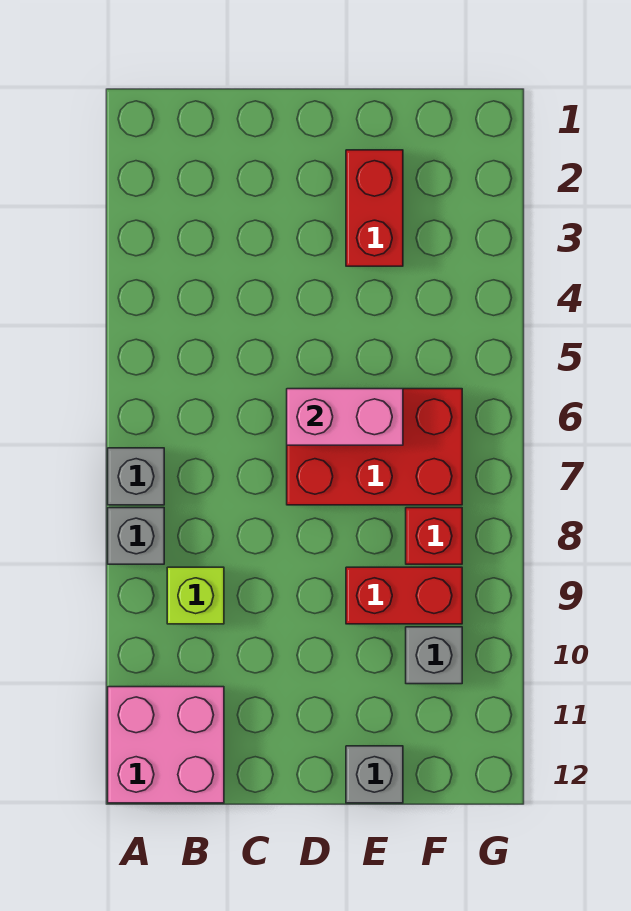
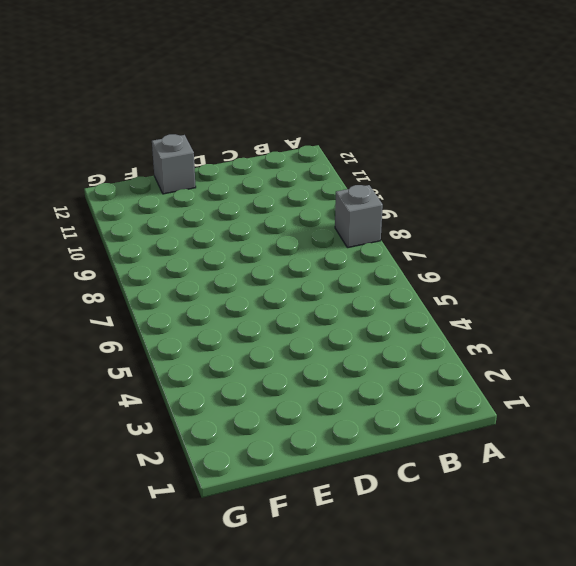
none -> grey brick A7 level 1
none -> pink brick A11:B12 level 1

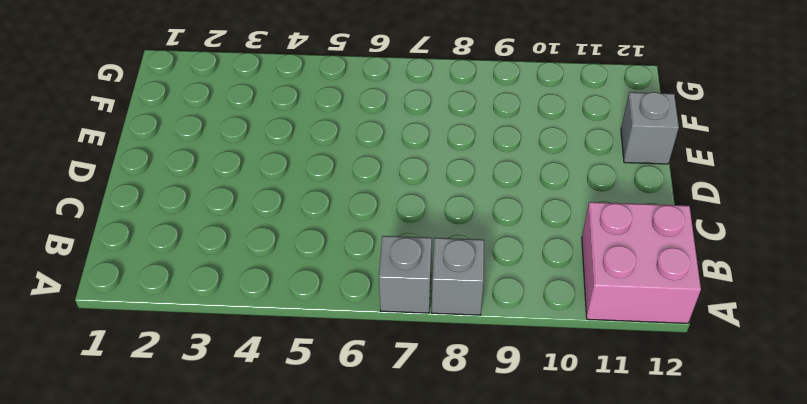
none -> lime brick B9 level 1
none -> red brick D6:F7 level 1

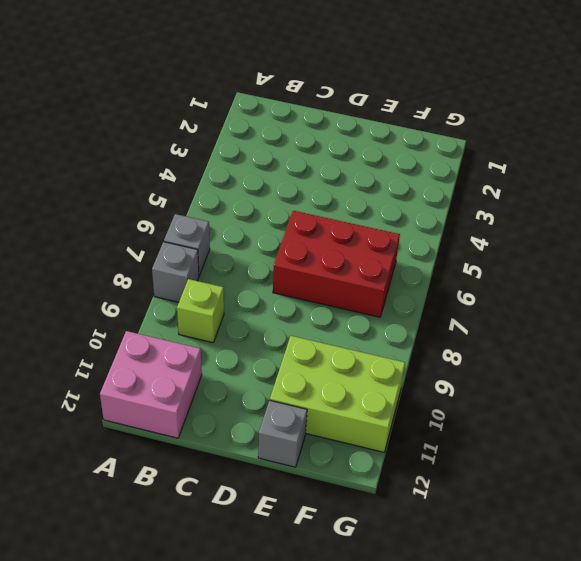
lime brick E10:G11 level 1 -> grey brick F10 level 1
none -> red brick E2:E3 level 1
none -> red brick E9:F9 level 1

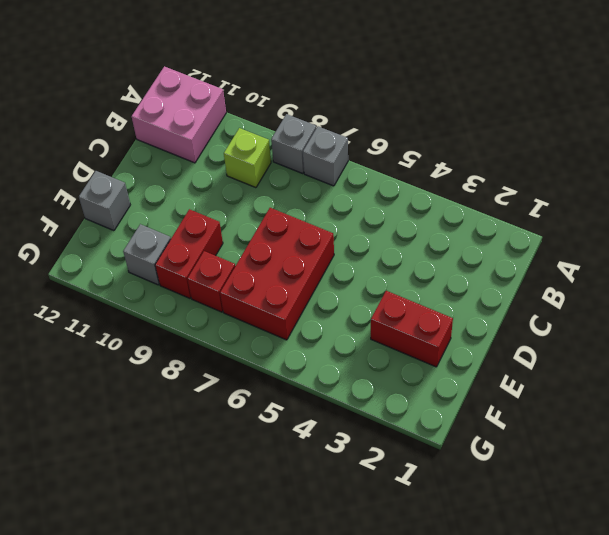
none -> pink brick D6:E6 level 2

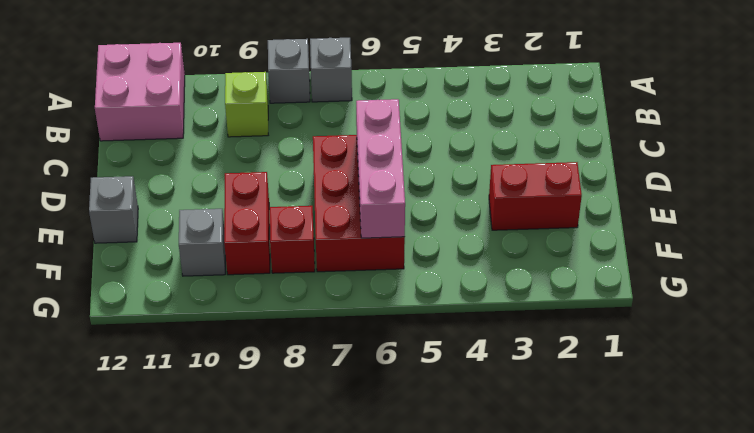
pink brick D6:F6 level 2 -> pink brick D6:E6 level 2

